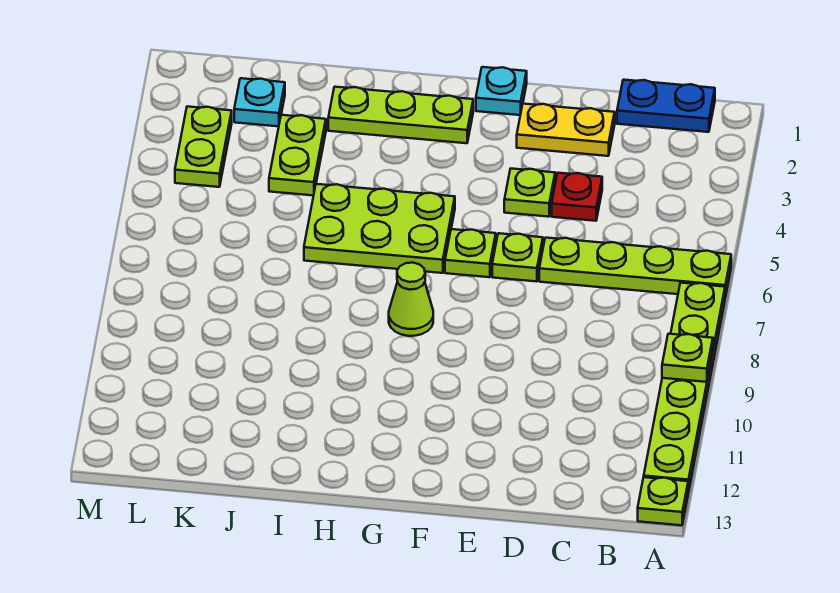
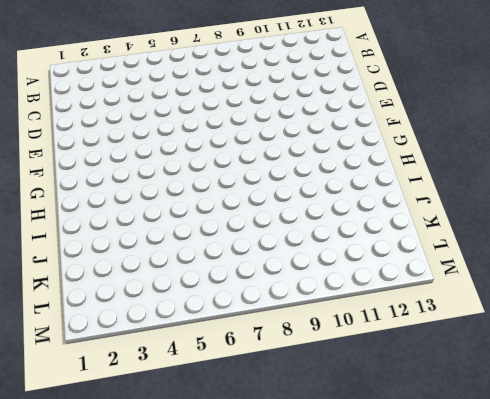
none -> lime plate A6:D6 level 1
none -> lime plate A7:A12 level 1
none -> lime plate A13 level 1

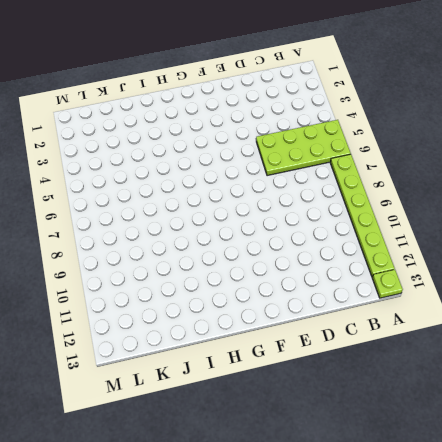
lime plate A5:D6 level 1 -> lime plate A6:D6 level 1
none -> blue plate B1:C1 level 1
none -> yellow plate D2:E2 level 1
none -> red plate D4 level 1

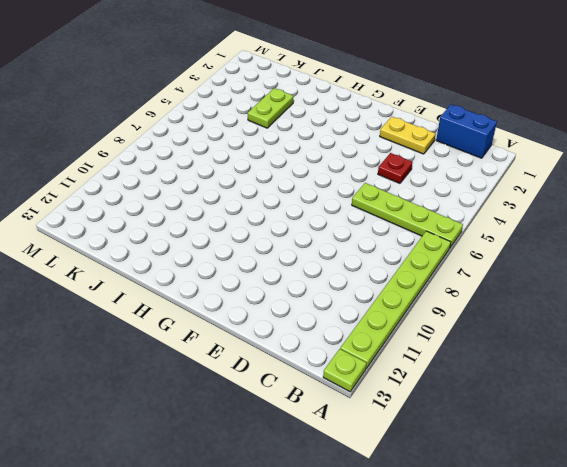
blue brick B1:C1 level 1 -> blue plate B1:C1 level 1
none -> lime plate E4 level 1
none -> lime plate E6 level 1
none -> cyan plate F1 level 1

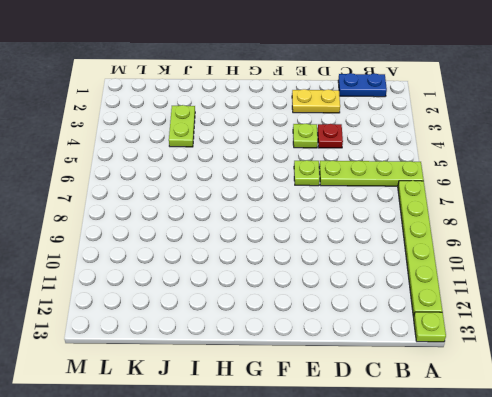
none -> cyan plate F1 level 1
none -> lime plate F6 level 1
none -> lime plate G2:I2 level 1

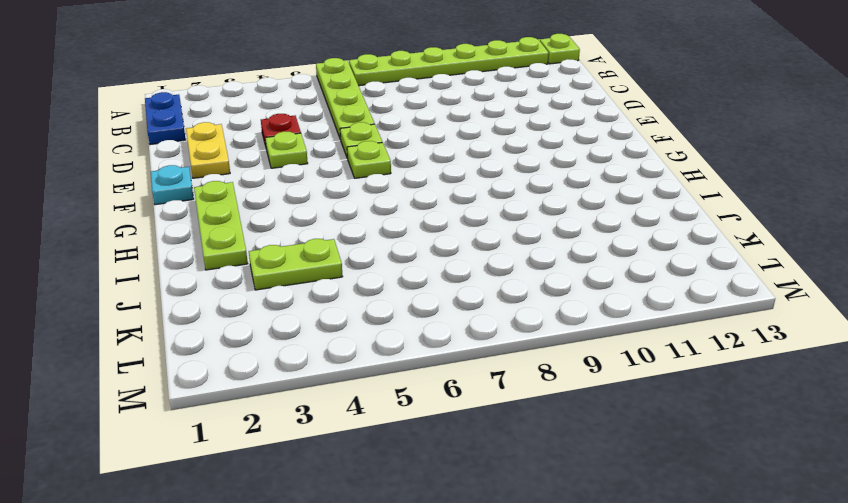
none -> lime plate G5:I6 level 1
none -> lime cone G8 level 1
none -> cyan plate K2 level 1

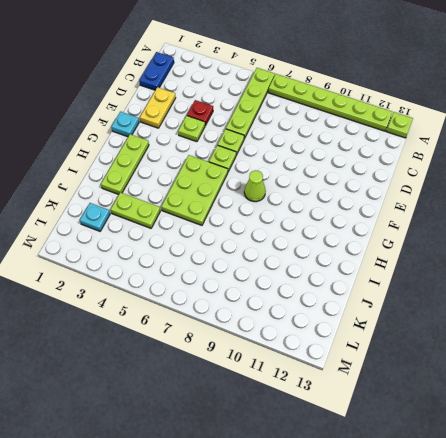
none -> lime plate L3:L4 level 1
none -> lime plate A9 level 2

